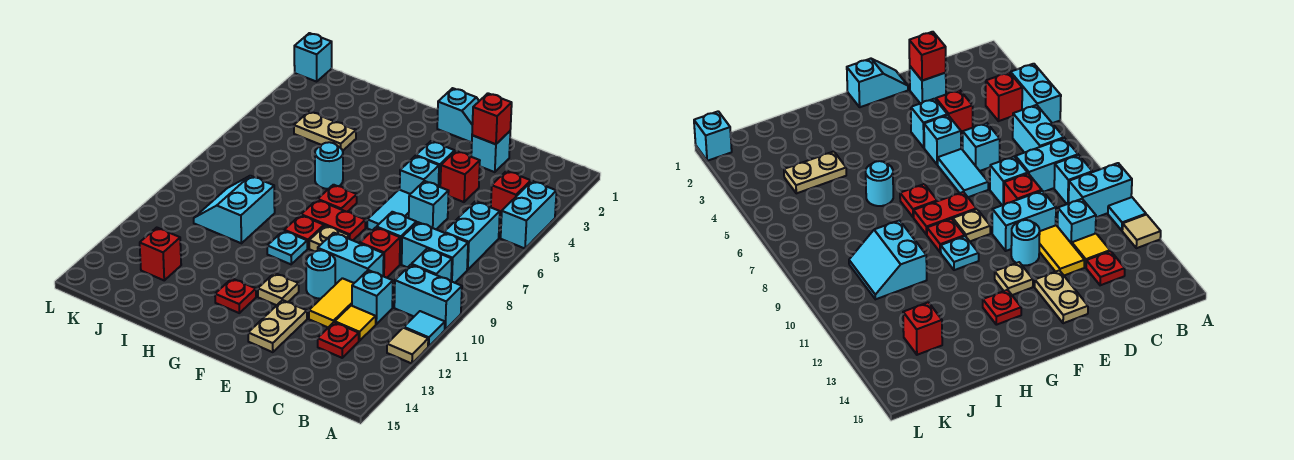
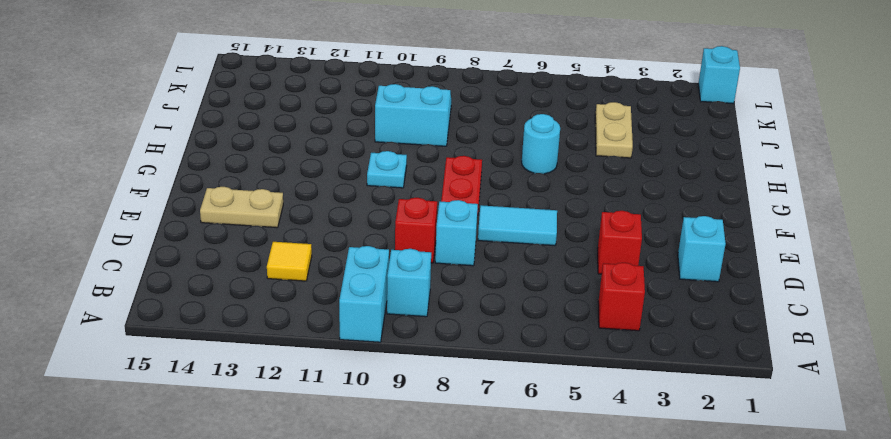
none -> cyan brick A4:A5 level 1
none -> cyan tile A11 level 1
none -> tan tile A12 level 1
none -> cyan brick B6:B7 level 1

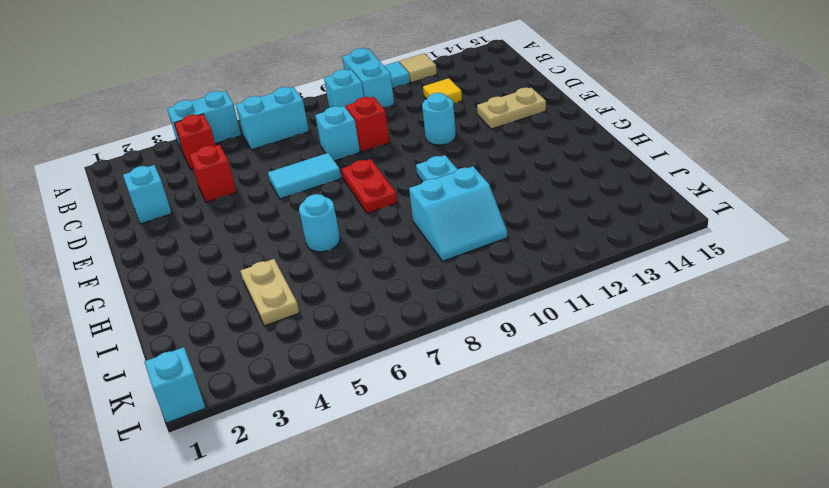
none -> cyan brick B8:C8 level 1
none -> cyan brick C11 level 1
none -> red plate C13 level 1
none -> cyan brick D6 level 1

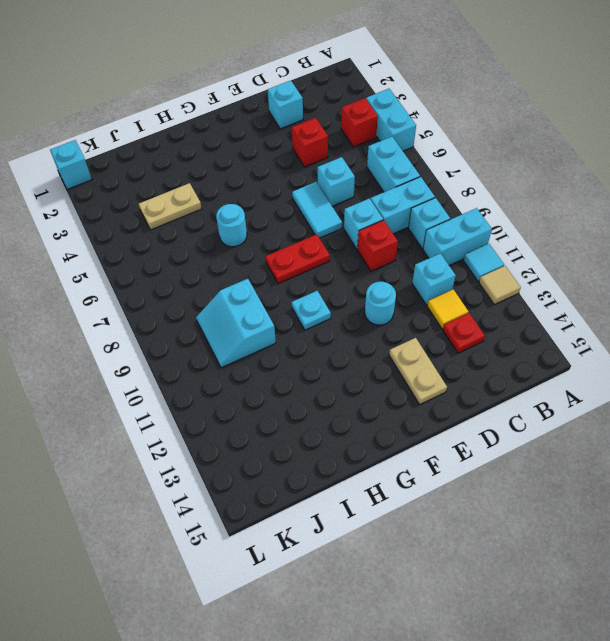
none -> cyan brick D10:E10 level 1
none -> yellow tile D11:D12 level 1
none -> cyan slope E1:F1 level 1 top F
none -> cyan brick E4 level 1

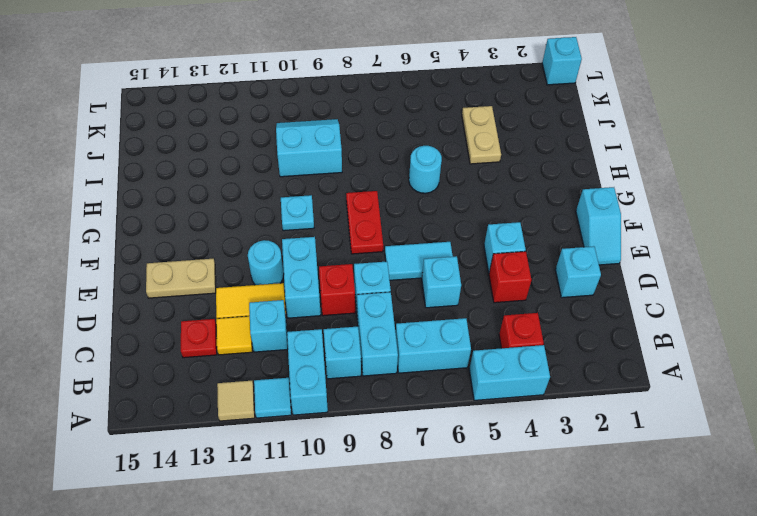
none -> cyan brick E5 level 1
none -> tan plate F9 level 1
none -> tan plate F12 level 1
none -> red plate G7 level 1

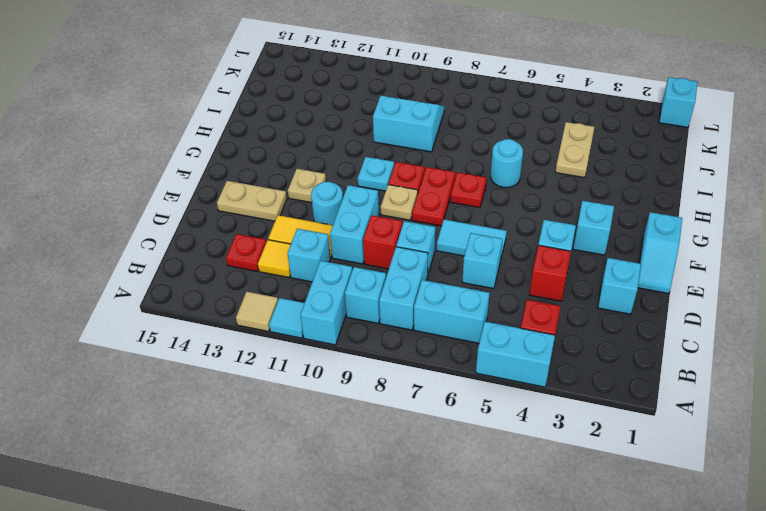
cyan brick F3 level 1 -> cyan brick E5 level 1
none -> red plate G13 level 1
none -> red brick J13 level 1
none -> red brick D2 level 2

